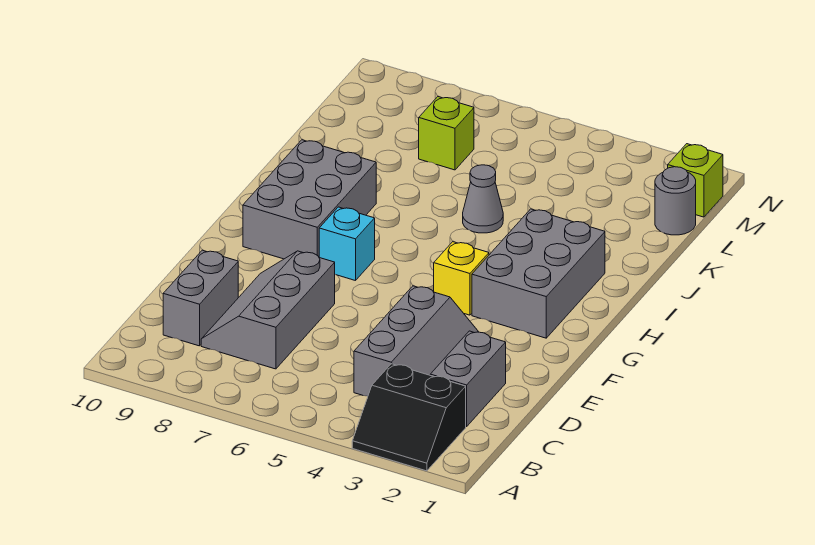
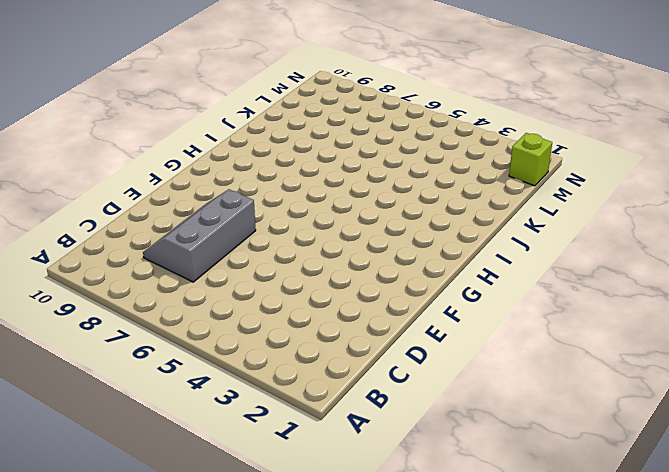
none -> black slope A2:B3 level 1 top B
none -> grey brick C2:D2 level 1
none -> grey slope C3:E4 level 1 top 4

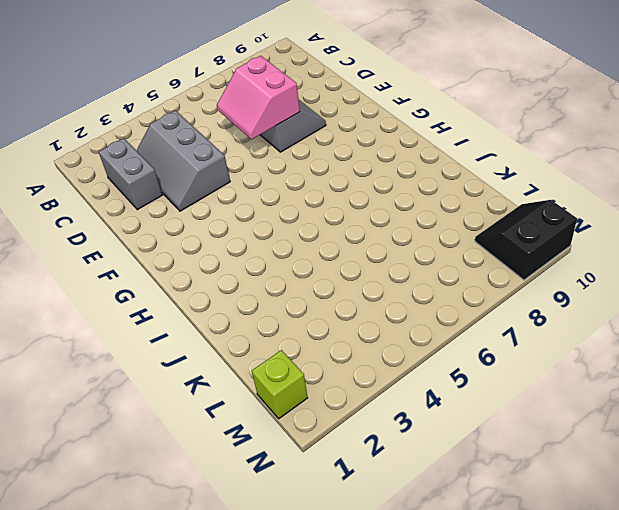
pink slope D6:E7 level 2 top 7 -> none
black slope M9:N10 level 1 top N -> black slope A2:B3 level 1 top B
none -> grey brick C9:D9 level 1
none -> grey brick G2:I3 level 1
none -> yellow brick G4 level 1

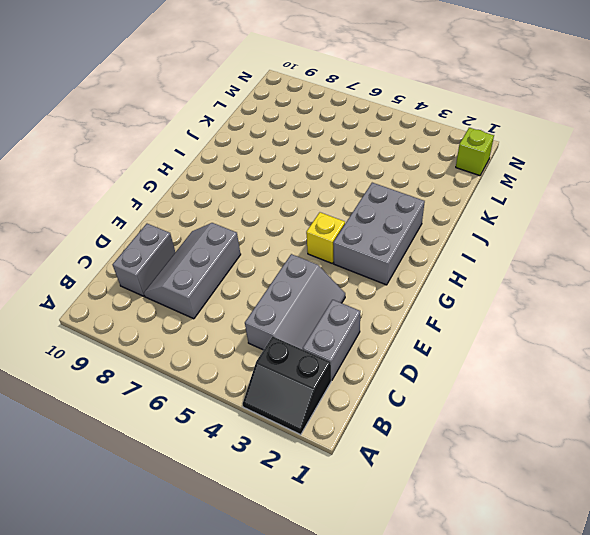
none -> cyan brick G7 level 1
none -> grey brick G8:I9 level 1
none -> grey cone J5 level 1

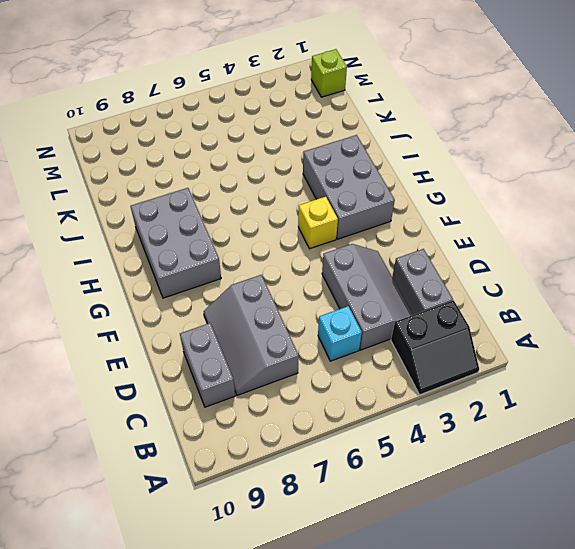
cyan brick C5 level 1 -> cyan brick G7 level 1
none -> grey cone J5 level 1
none -> grey round brick L1 level 1
none -> lime brick L7 level 1

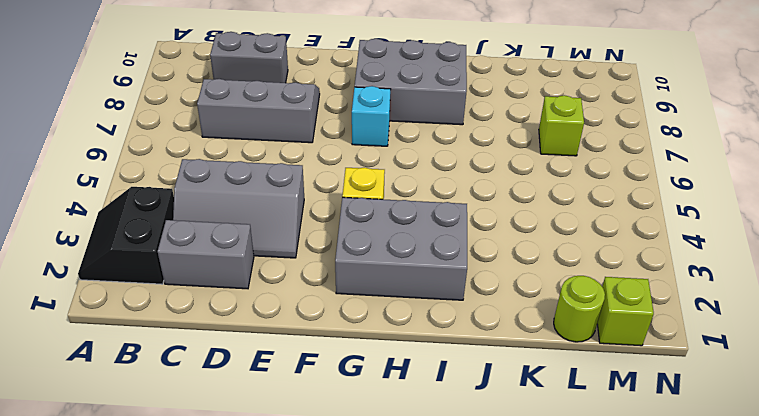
lime round brick L1 level 1 -> grey round brick L1 level 1
none -> grey cone J5 level 1

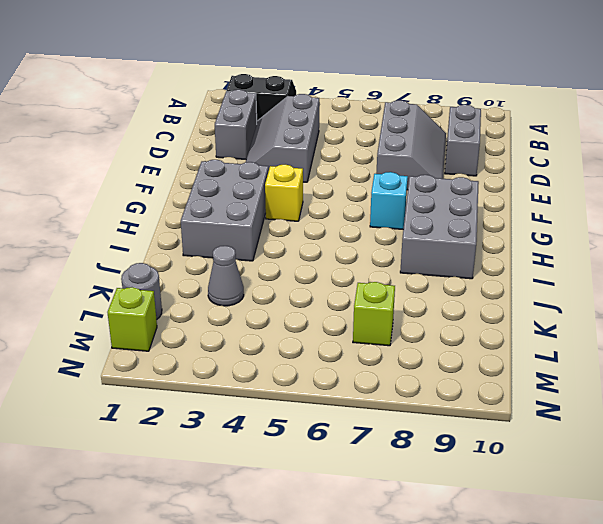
grey cone K3 level 1 -> grey cone J5 level 1

